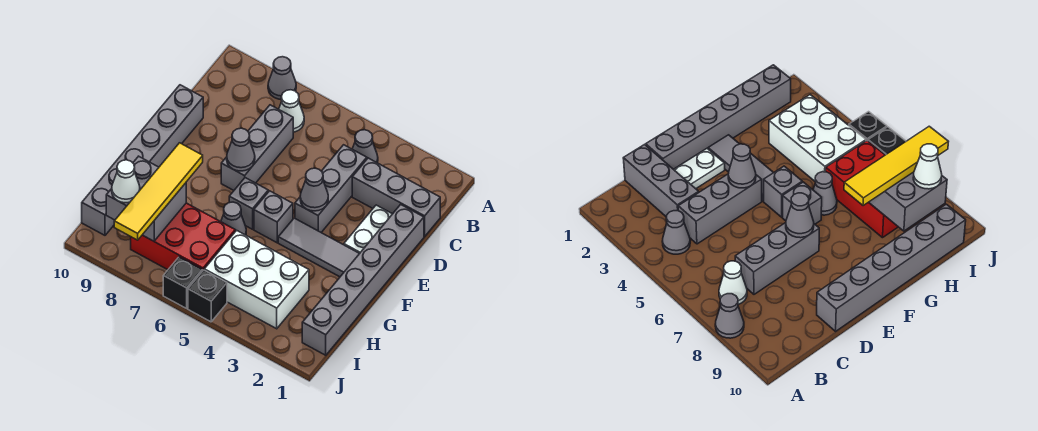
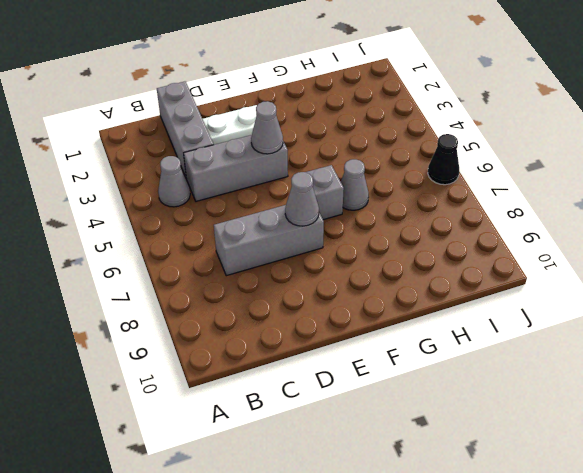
black cone J6 level 1 -> black brick J6 level 1
none -> grey cone A8 level 1
none -> white cone B7 level 1
none -> grey brick D1:I1 level 1

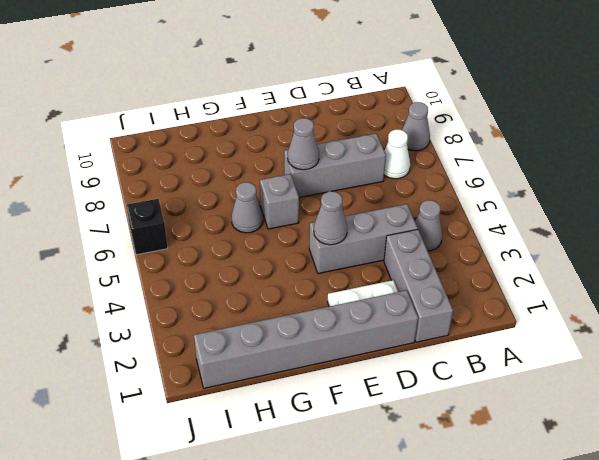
none -> grey brick D10:I10 level 1
none -> grey tile F2:F4 level 1
none -> grey brick F5 level 1

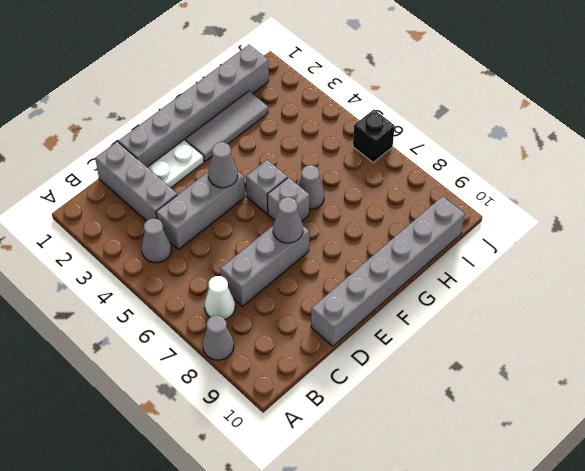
grey tile F2:H2 level 1 -> grey tile F2:F4 level 1
none -> white brick H3:I5 level 1
none -> red brick H6:I8 level 1
none -> black brick J5 level 1

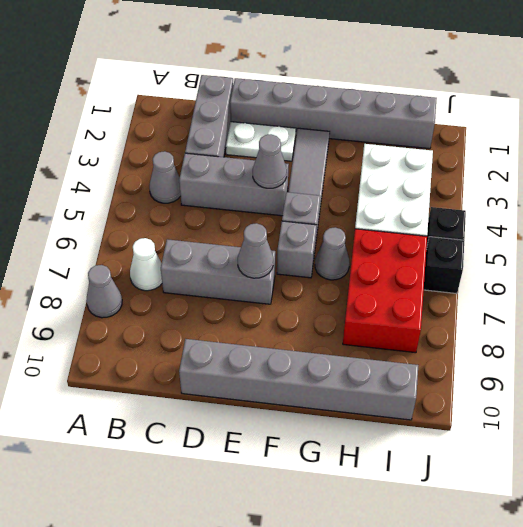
none -> grey brick H8:I9 level 2
none -> yellow tile G8:J8 level 3
none -> white cone I9 level 3

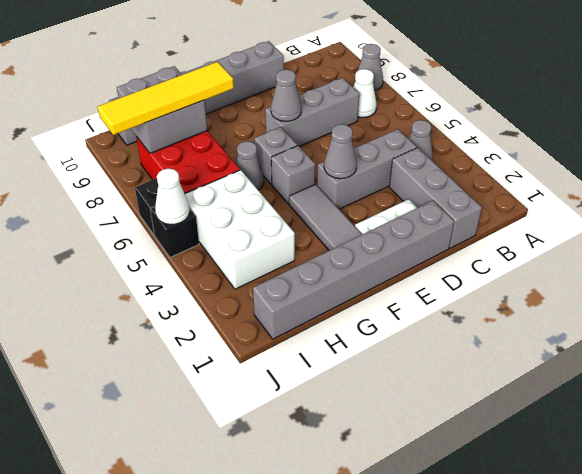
white cone J5 level 2 -> white cone I9 level 3

